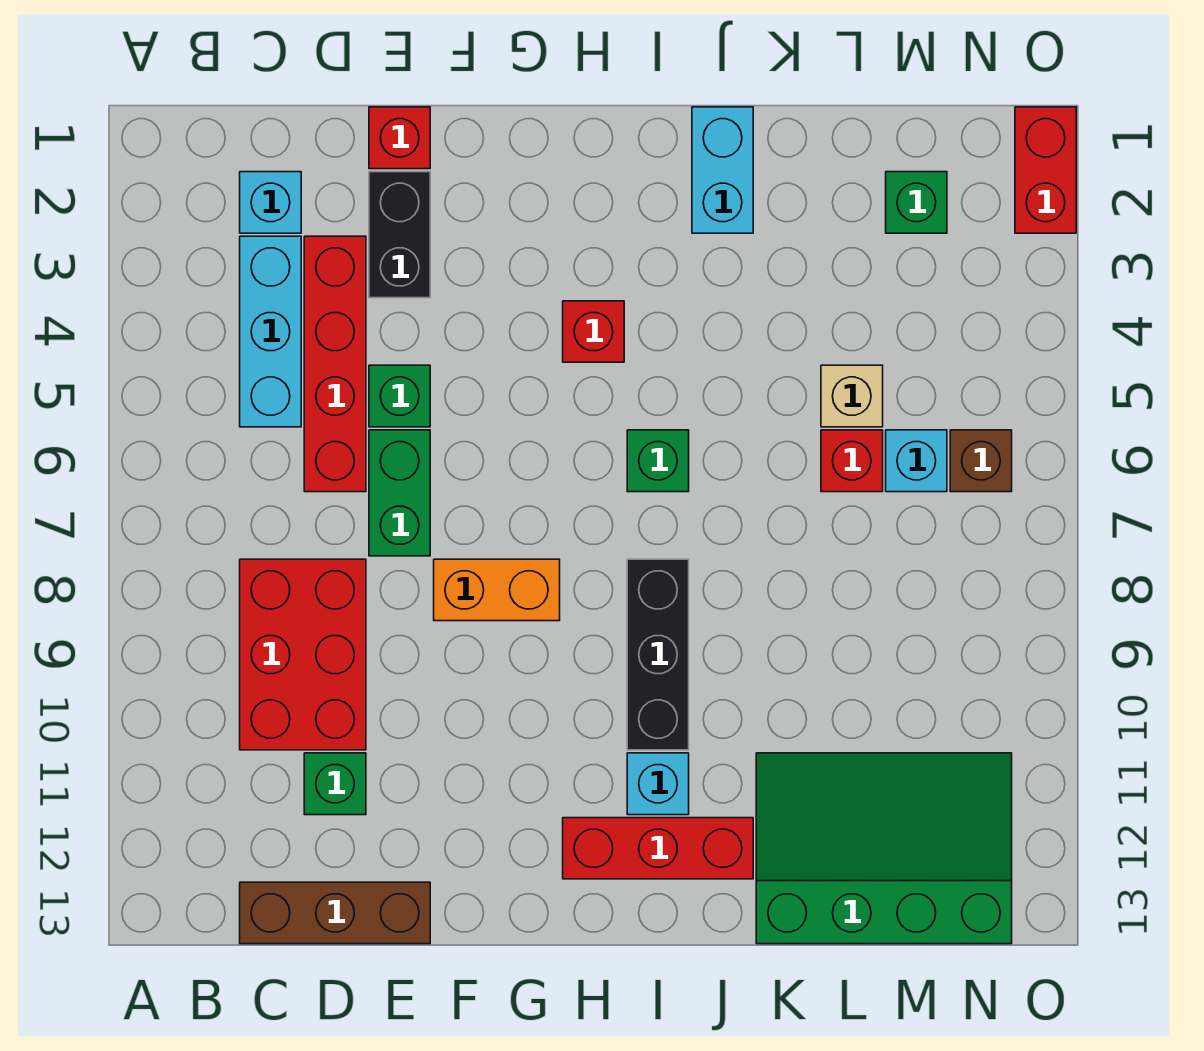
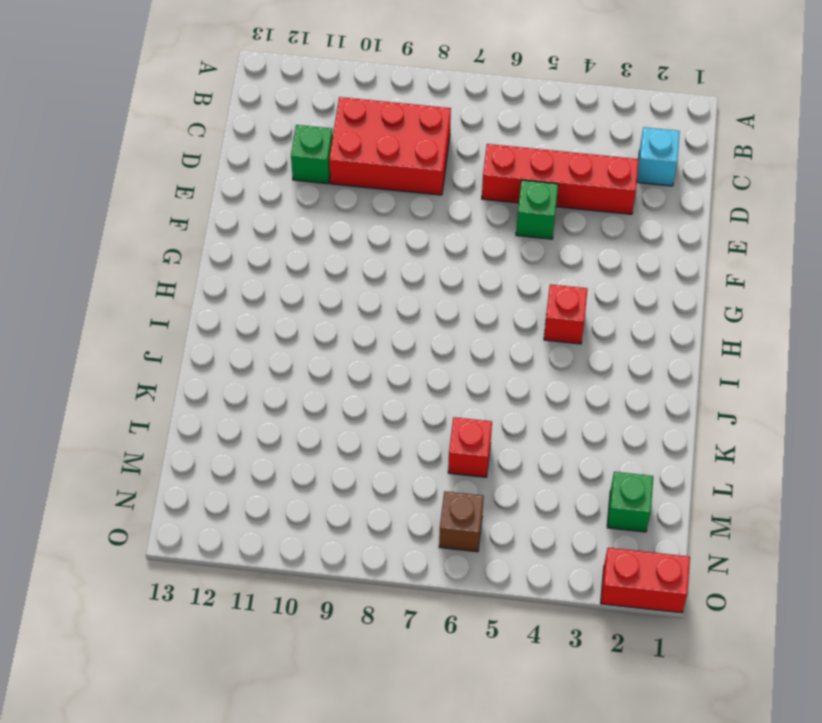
none -> cyan brick C3:C5 level 1
none -> brown brick C13:E13 level 1
none -> red brick E1 level 1

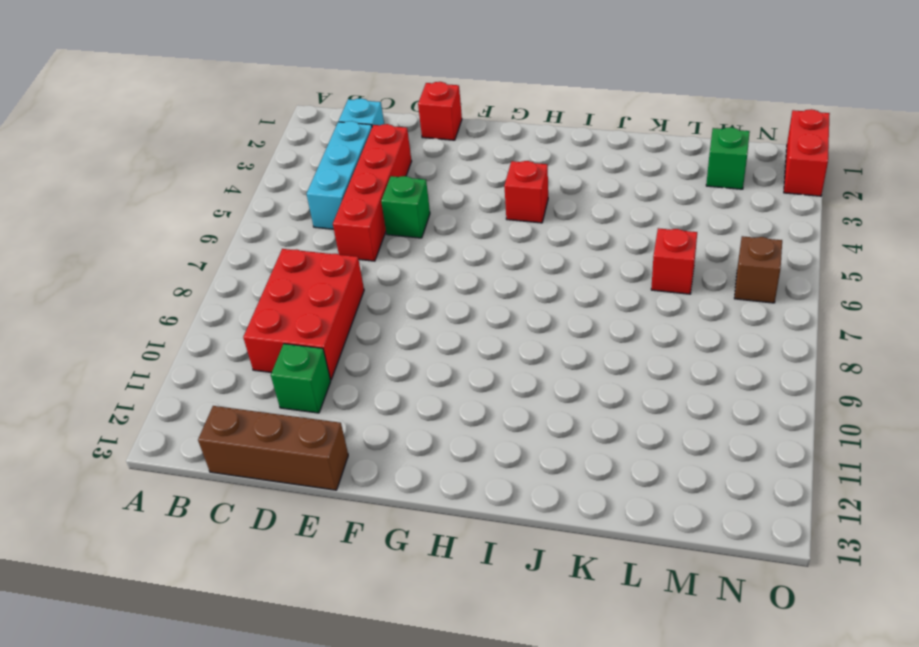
none -> black brick E2:E3 level 1
none -> green brick E6:E7 level 1
none -> orange brick F8:G8 level 1

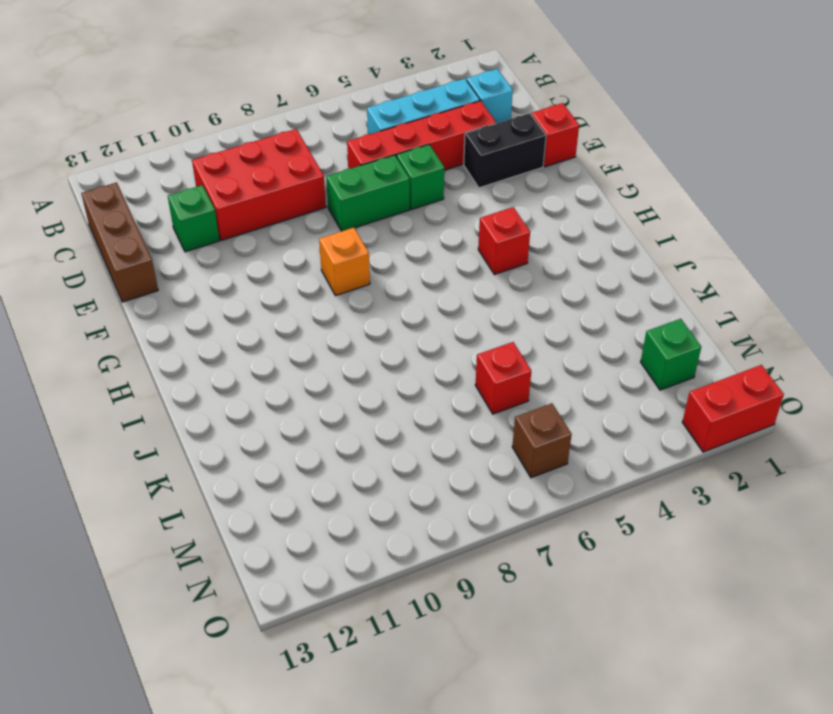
orange brick G8 level 1 -> orange brick F8:G8 level 1
none -> red brick H12:J12 level 1
none -> green brick I6 level 1
none -> black brick I8:I10 level 1

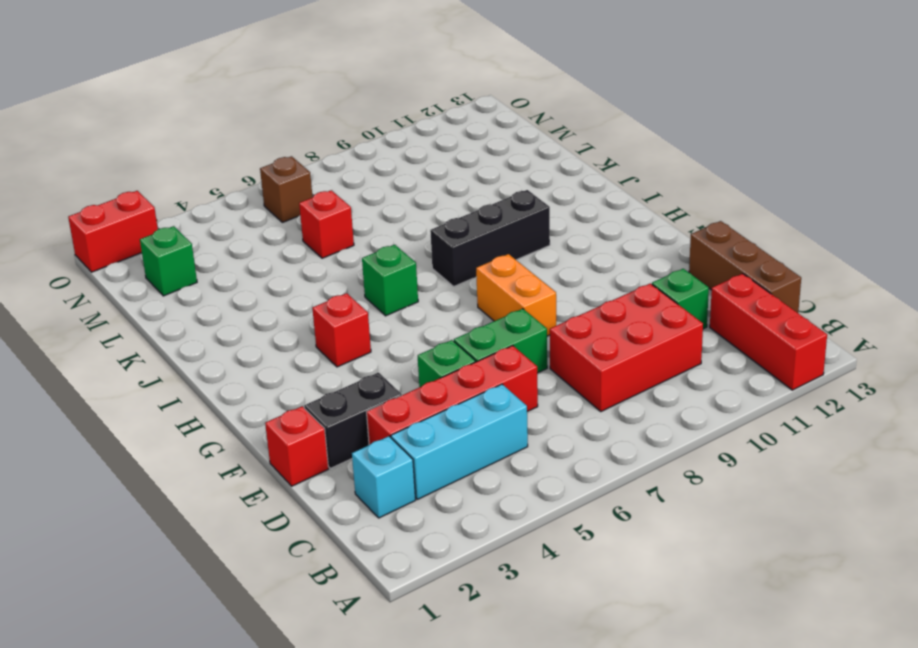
red brick A12:C12 level 1 -> red brick H12:J12 level 1
none -> cyan brick I11 level 1
none -> cyan brick J1:J2 level 1
none -> green slope K11:N13 level 1 top 13

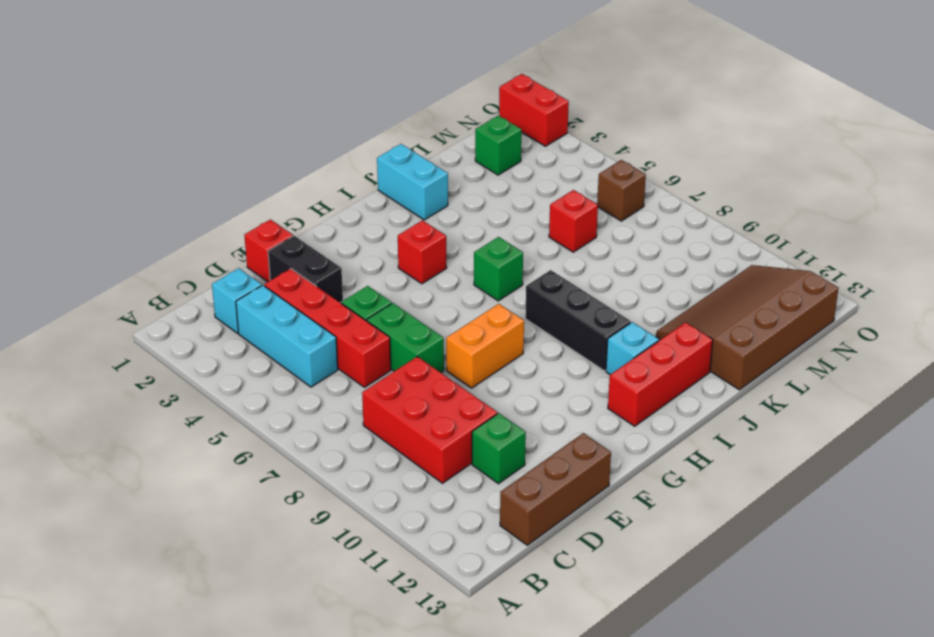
brown slope K11:N13 level 1 top 13 -> green slope K11:N13 level 1 top 13
none -> tan brick L5 level 1
none -> cyan brick M6 level 1

